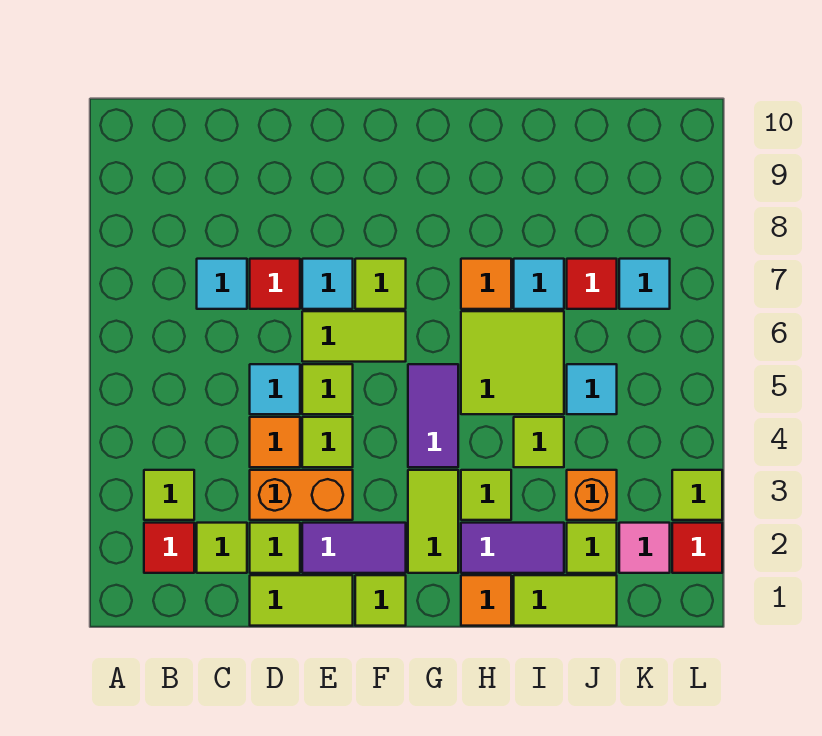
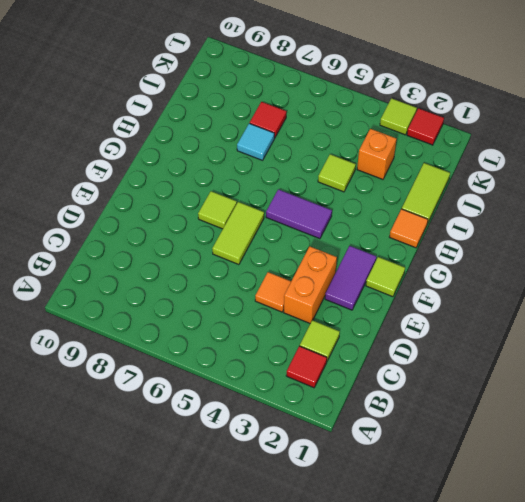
none -> lime tile B3 level 1
none -> cyan tile C7 level 1
none -> lime tile D1:E1 level 1
none -> lime tile D2 level 1

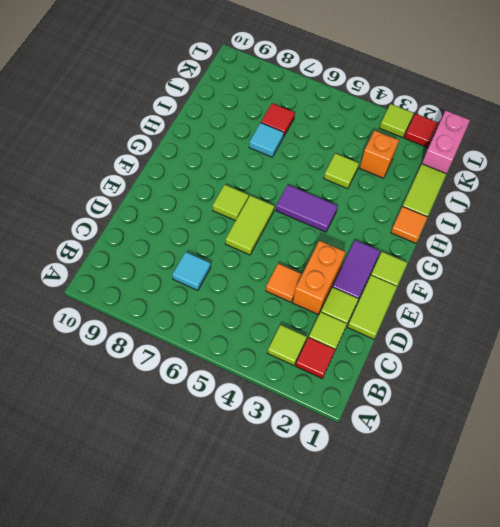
pink brick K1:L1 level 1 -> none
none -> cyan tile D5 level 1
none -> red tile D7 level 1
none -> lime tile E4 level 1
none -> lime tile E5 level 1

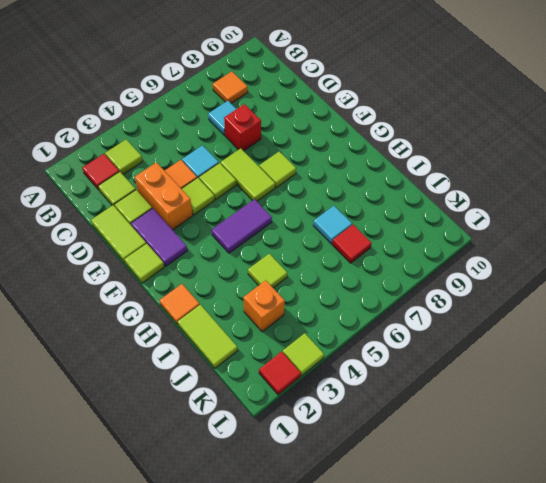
orange tile B8 level 1 -> orange tile H7 level 1
red brick D7 level 1 -> red tile D7 level 1
none -> cyan tile E7 level 1
none -> lime tile G2:G3 level 1
none -> purple tile H2:I2 level 1
none -> lime tile H3 level 1

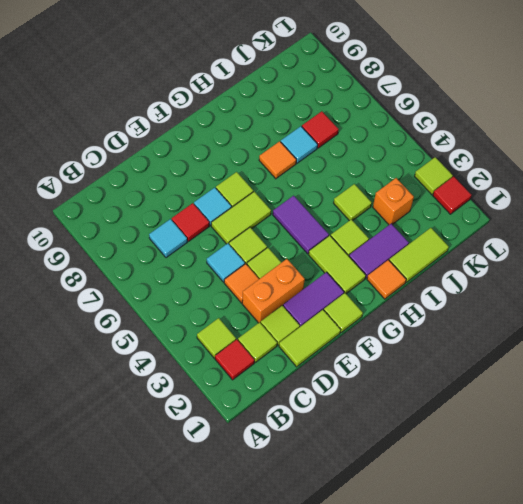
none -> lime tile H5:I6 level 1
none -> lime tile J2 level 1
none -> cyan tile J5 level 1
none -> pink tile K2 level 1

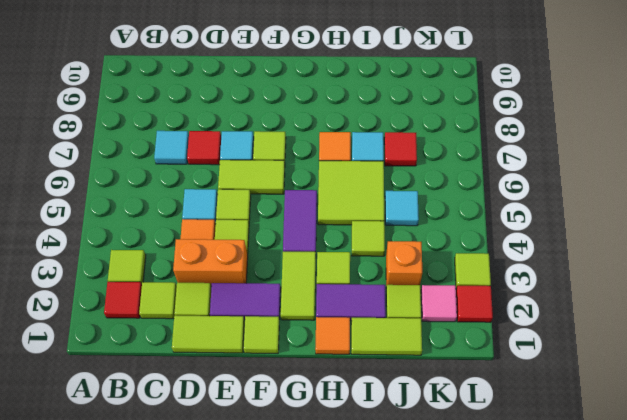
none -> cyan tile K7 level 1

